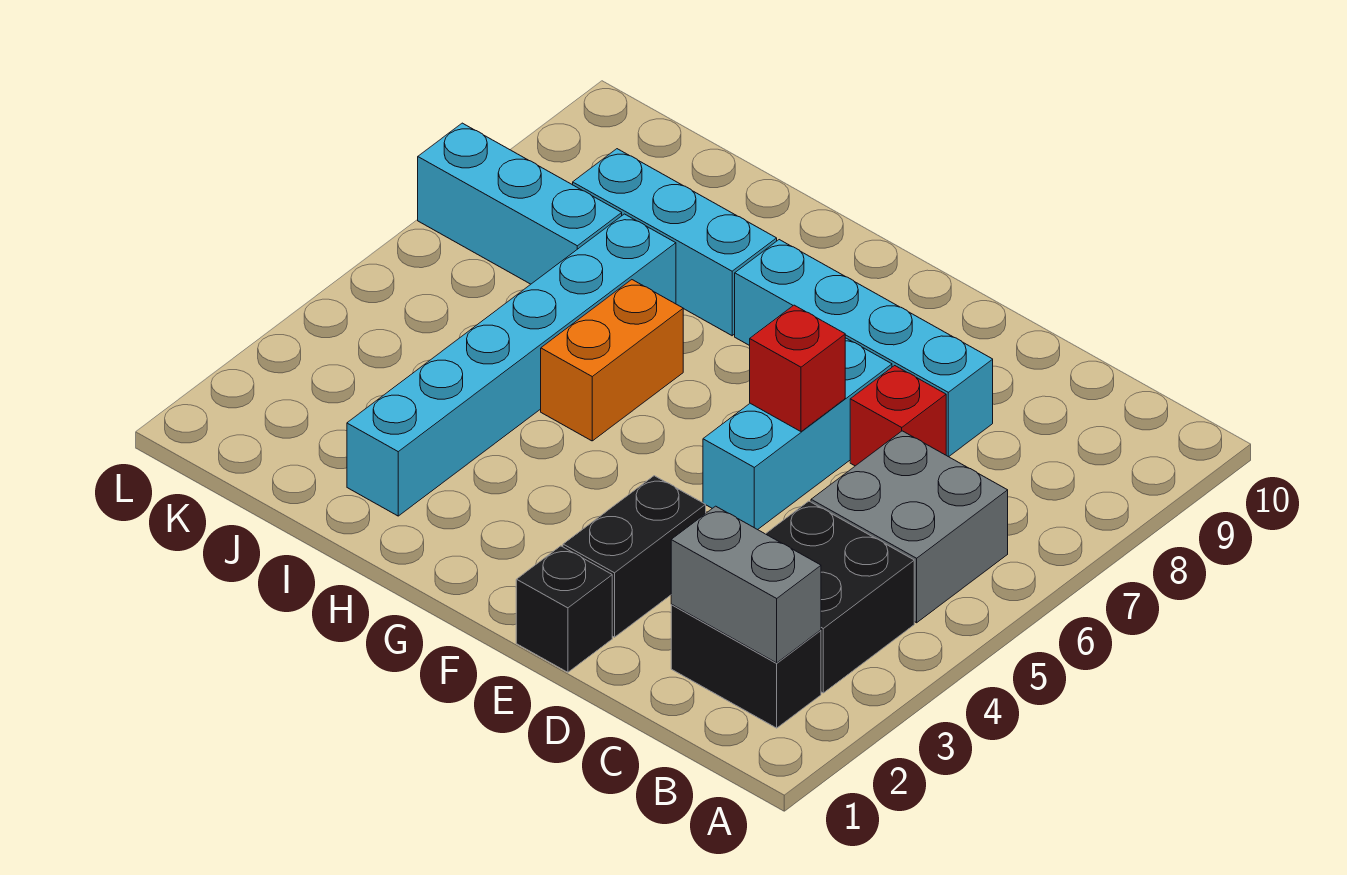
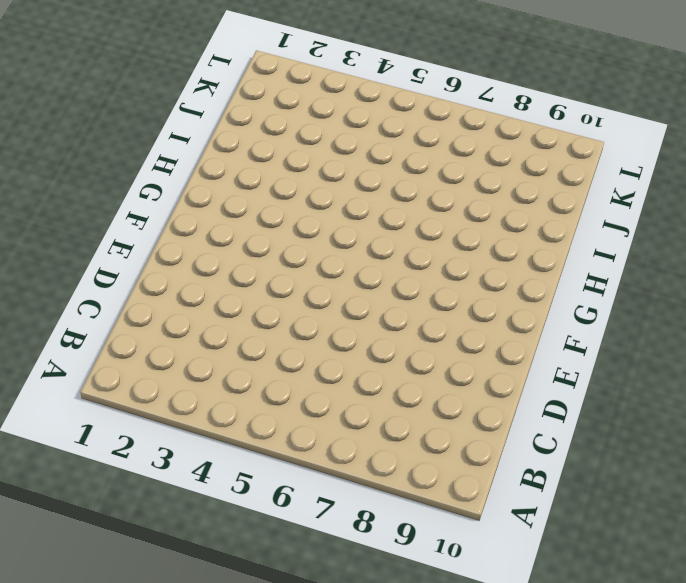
none -> black brick B2:C2 level 1
none -> black brick B3:C4 level 1
none -> grey brick B5:C6 level 1

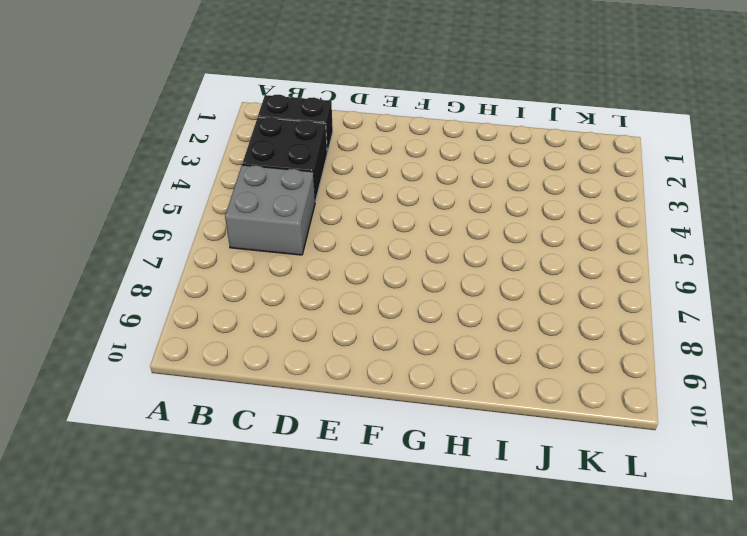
none -> red brick D7 level 1
none -> cyan brick D8:G8 level 1
none -> black brick E1 level 1

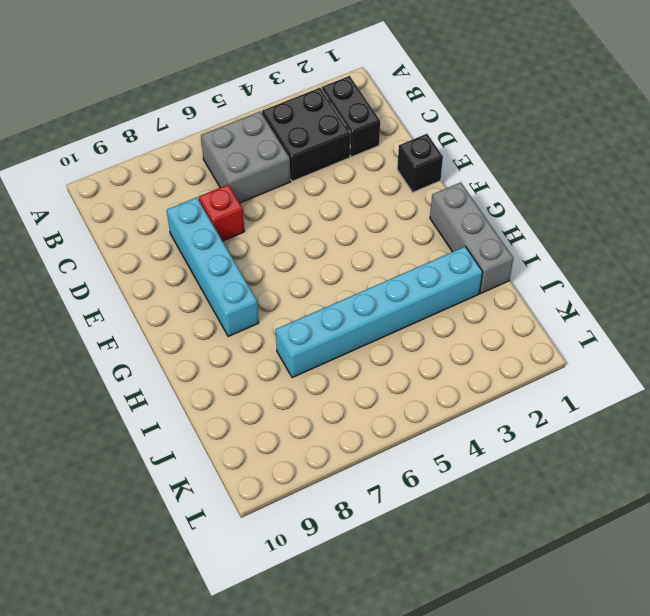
grey brick G1:I1 level 1 -> none
none -> black brick E2:E3 level 1
none -> cyan brick E5:E7 level 1
none -> orange brick H5:H6 level 1

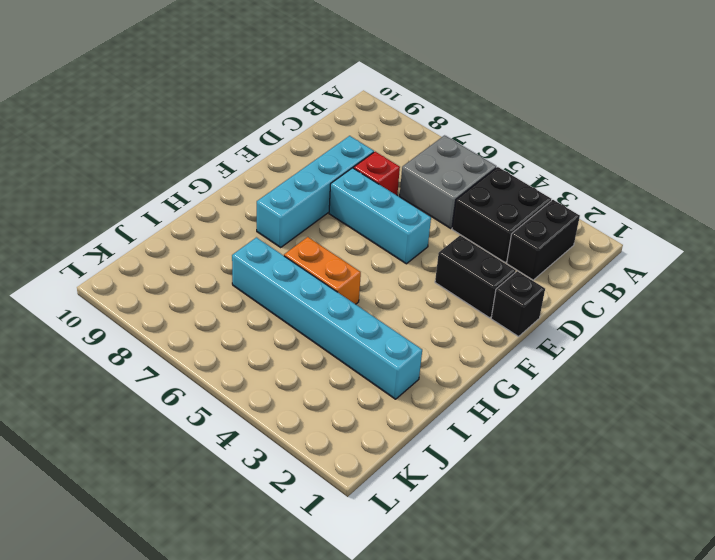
none -> cyan brick H8:J8 level 1
none -> cyan brick J7:L7 level 1
none -> grey brick B2:C2 level 2

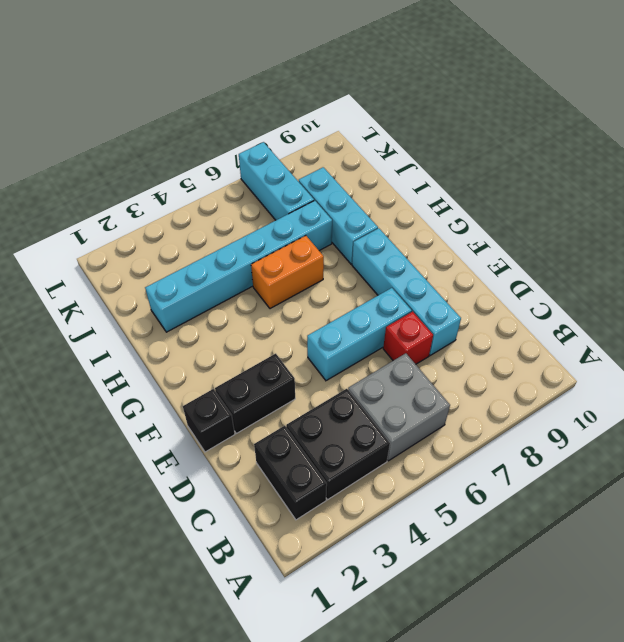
none -> grey brick B2:C2 level 2
none -> red brick E6 level 2

